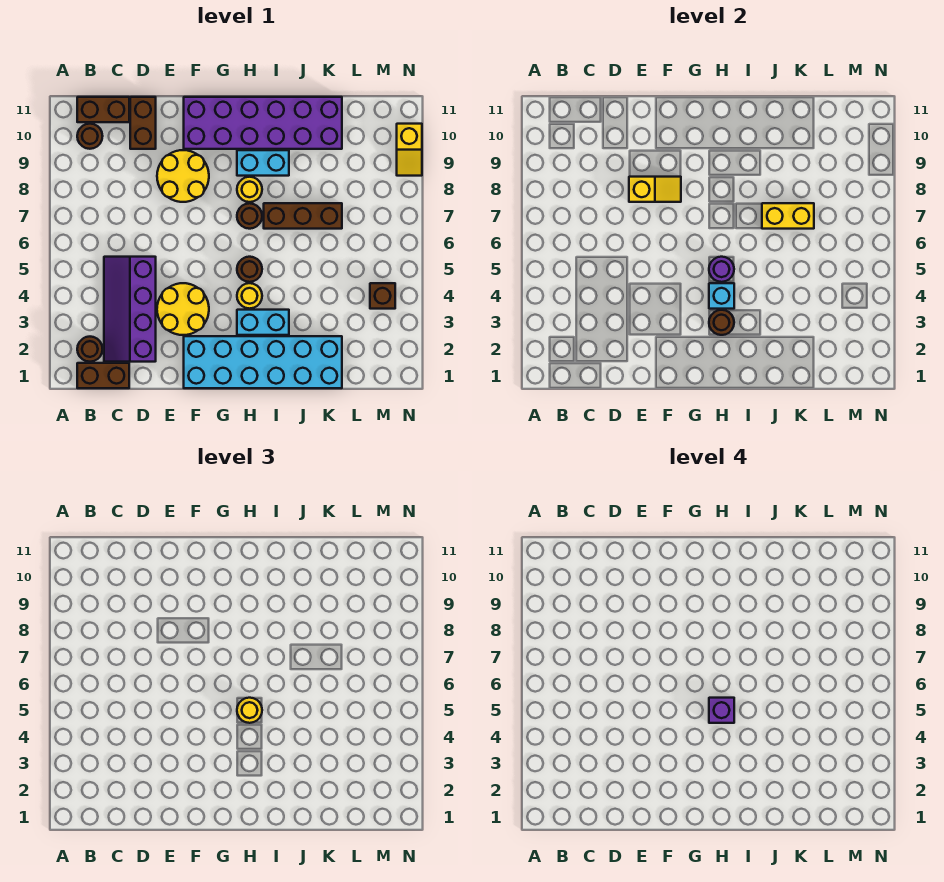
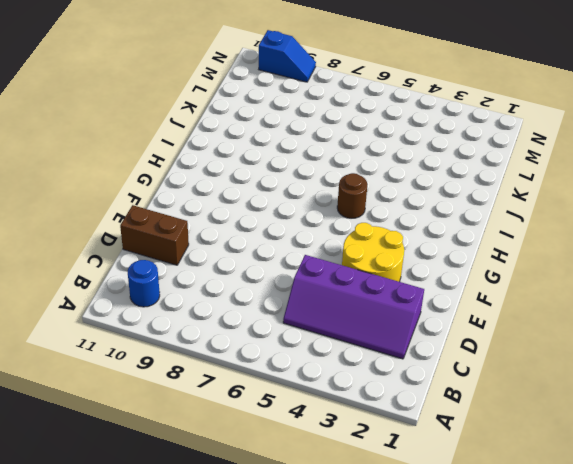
blue round brick B10 level 1 -> brown round brick B10 level 1
blue slope N9:N10 level 1 top 10 -> yellow slope N9:N10 level 1 top 10
none -> brown brick B1:C1 level 1
none -> brown round brick B2 level 1
none -> brown brick B11:C11 level 1

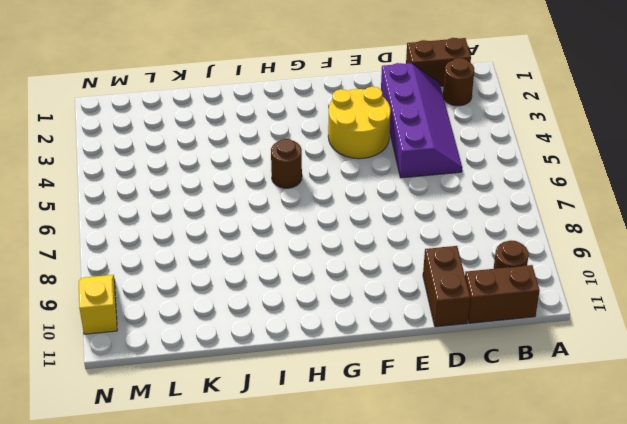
none -> yellow round brick E8:F9 level 1
none -> cyan brick F1:K2 level 1
none -> purple brick F10:K11 level 1

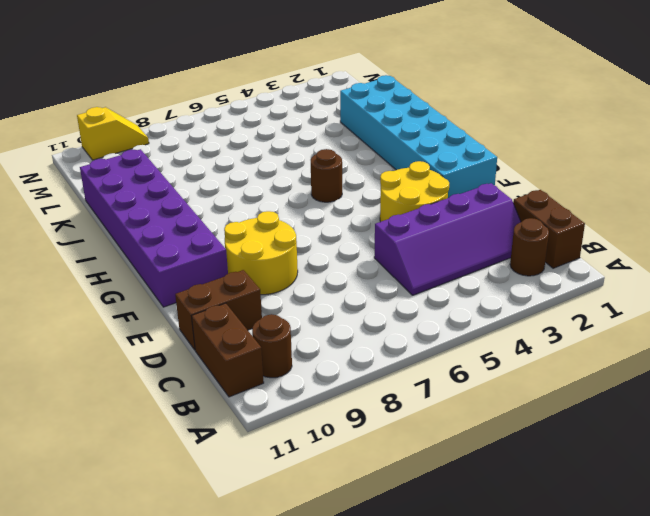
none -> cyan brick H3:I3 level 1
none -> yellow round brick H4 level 1
none -> brown round brick H7 level 1

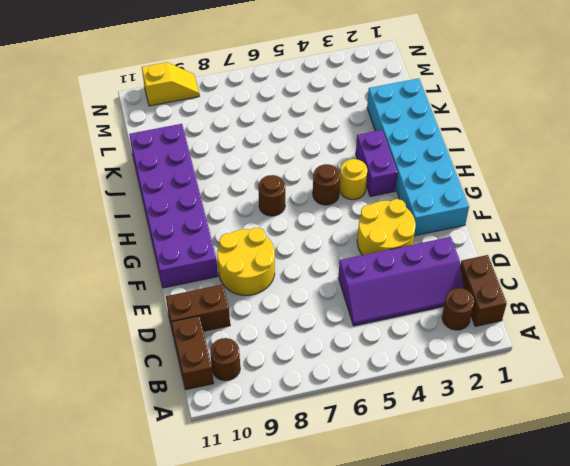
purple brick H3:I3 level 1 -> cyan brick H3:I3 level 1
none -> yellow round brick H8 level 1
none -> cyan brick H9:I9 level 1
none -> brown brick I7:K7 level 1

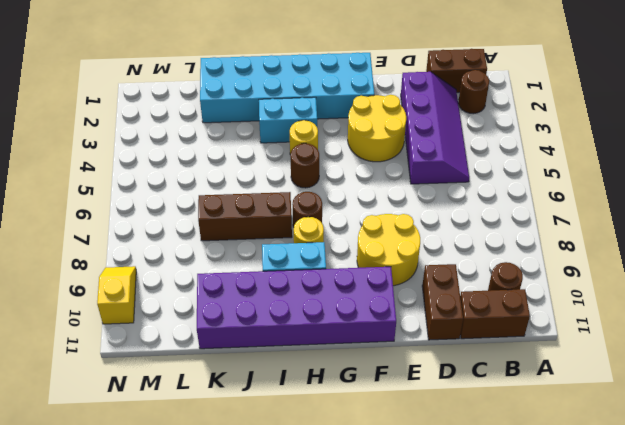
none -> brown brick M4 level 1
none -> yellow slope E8:F8 level 2 top E
none -> brown round brick H3 level 2

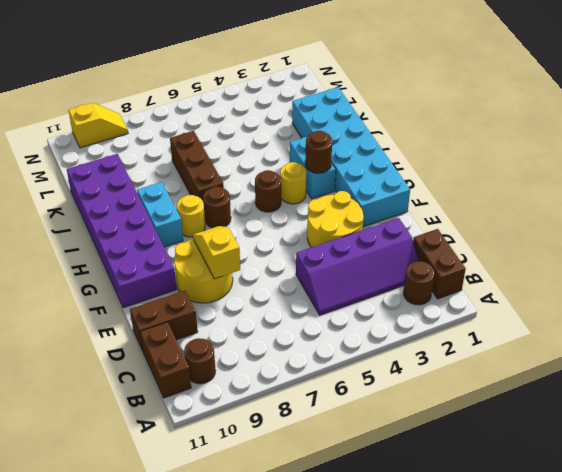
none -> brown brick M4 level 1
none -> cyan brick H4 level 2
none -> purple round brick H5 level 2

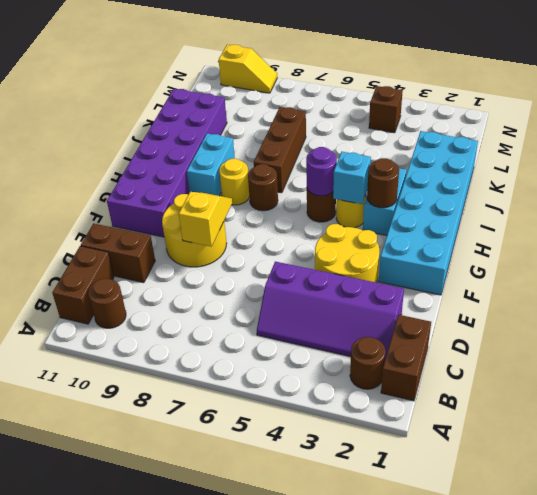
none -> yellow brick J7:K7 level 2
none -> yellow round brick H5 level 3
none -> purple brick H5 level 4

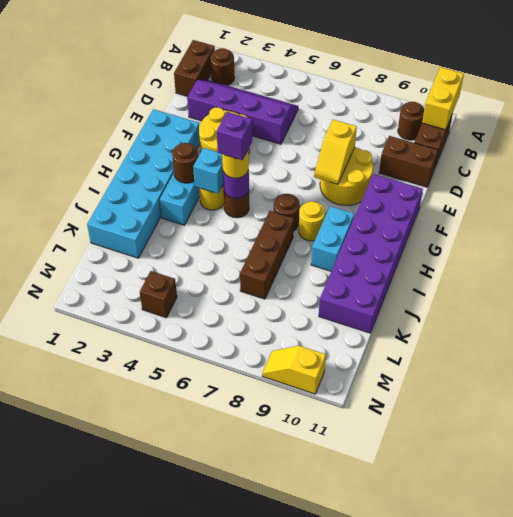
yellow brick A11:B11 level 2 -> yellow brick J7:K7 level 2

